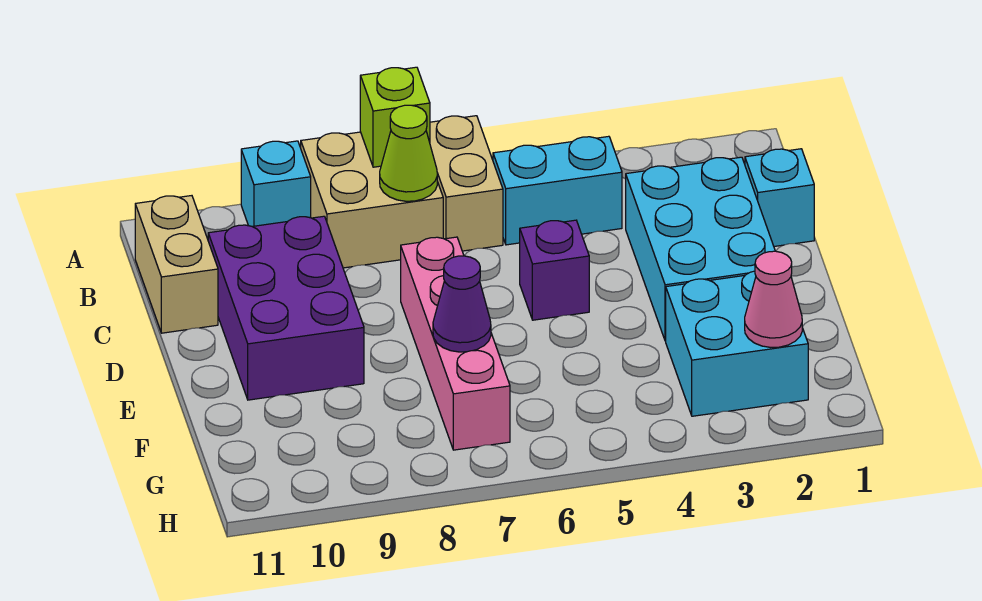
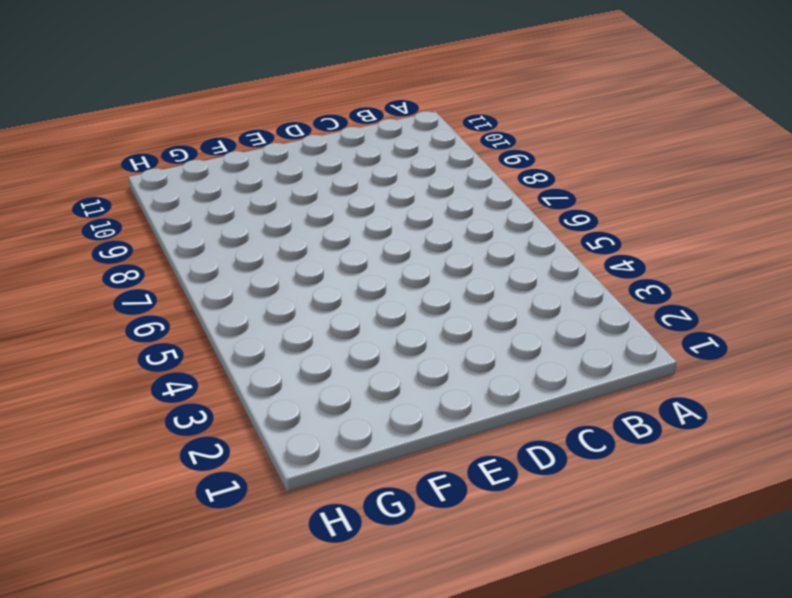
none -> tan brick A6:B6 level 1
none -> tan brick A7:B8 level 1
none -> cyan brick A9 level 1

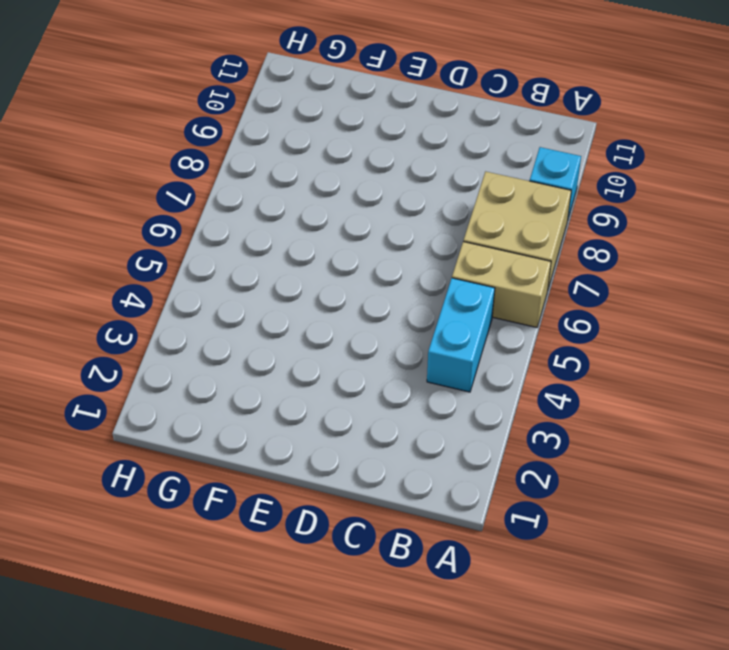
none -> tan brick B11:C11 level 1
none -> cyan brick C1 level 1
none -> cyan brick C2:E3 level 1

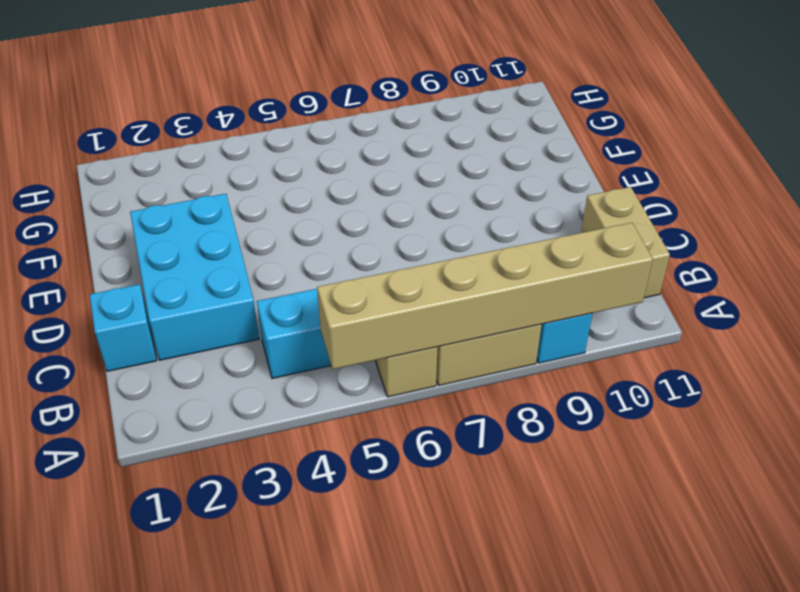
tan brick A5:A10 level 2 -> lime brick A7 level 2
none -> purple brick C9:E10 level 1
none -> purple brick D5 level 1
none -> pink brick D7:G7 level 1

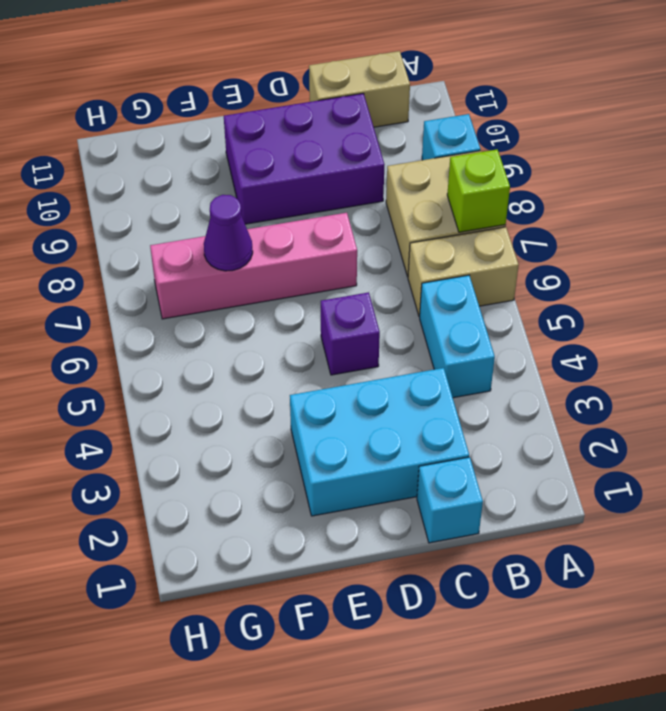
none -> cyan brick F2:G3 level 1
none -> lime cone B7 level 2
none -> pink cone G2 level 2

